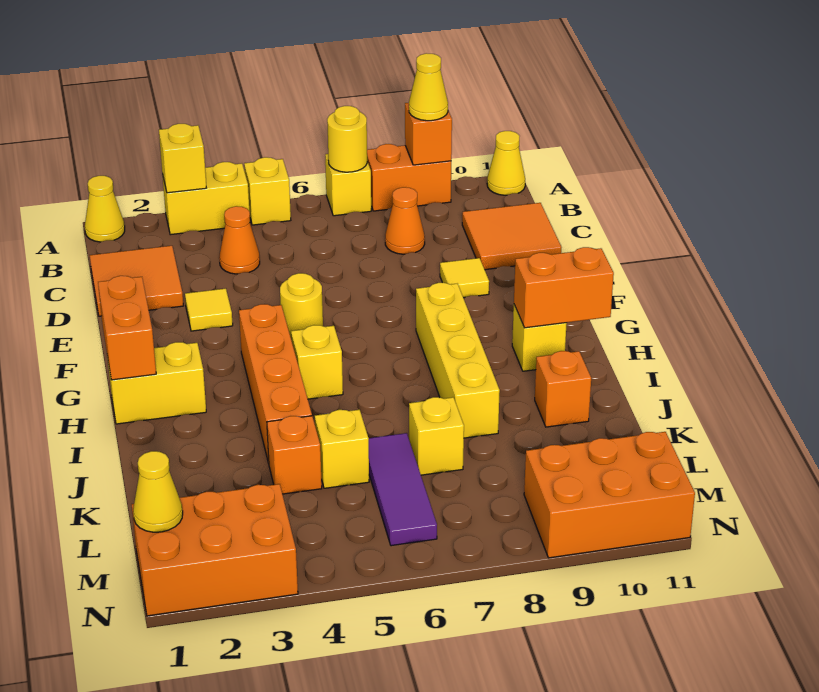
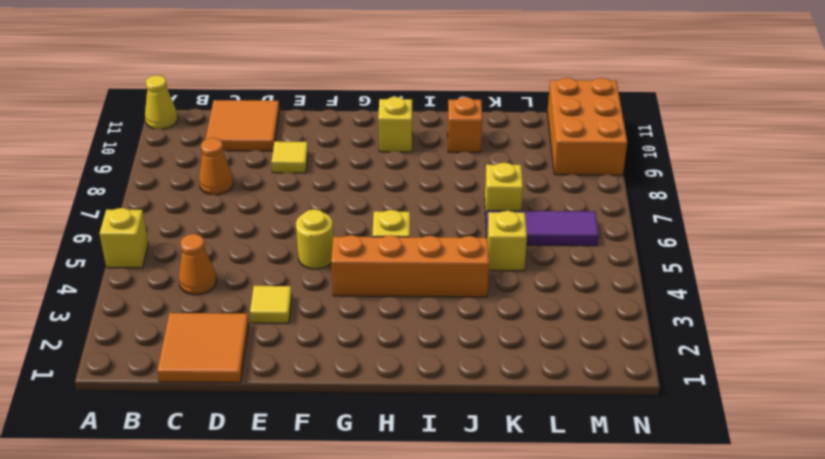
none -> yellow cone A1 level 1
none -> yellow brick A3:A4 level 1
none -> yellow brick A7 level 1
none -> orange brick A8:A9 level 1

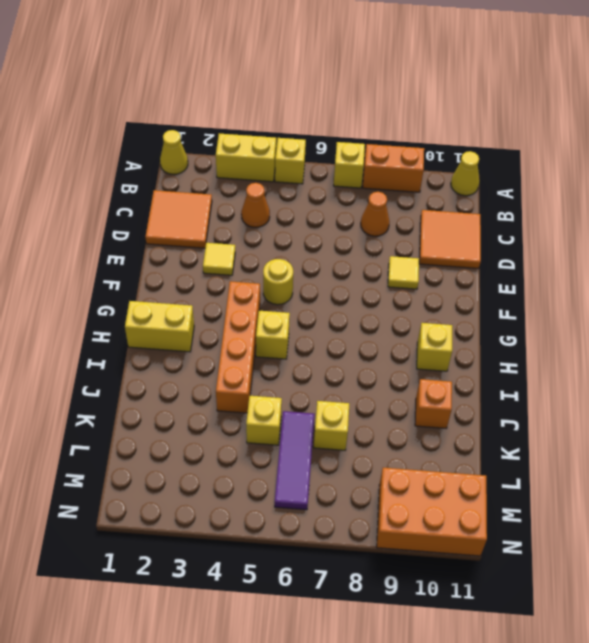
none -> yellow brick G8:J8 level 1
none -> orange brick K4 level 1
none -> orange brick M1:N3 level 1
none -> yellow brick A3 level 2

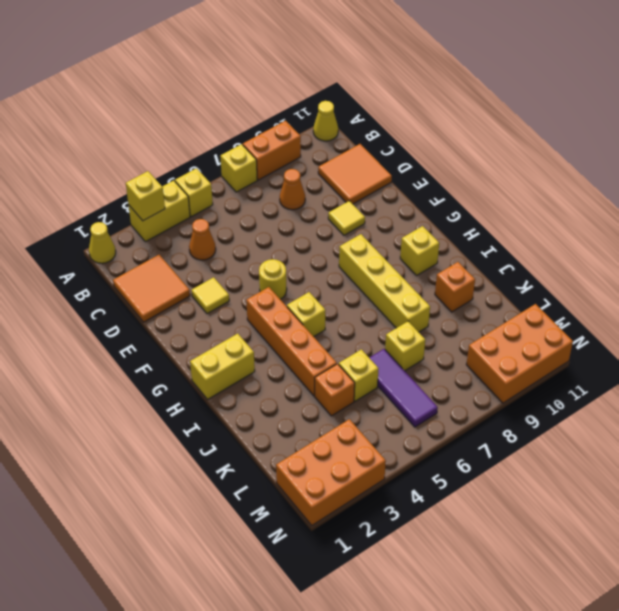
none -> yellow round brick A7 level 2
none -> orange brick A9 level 2
none -> orange brick G1:H1 level 2
none -> orange brick H10:H11 level 2

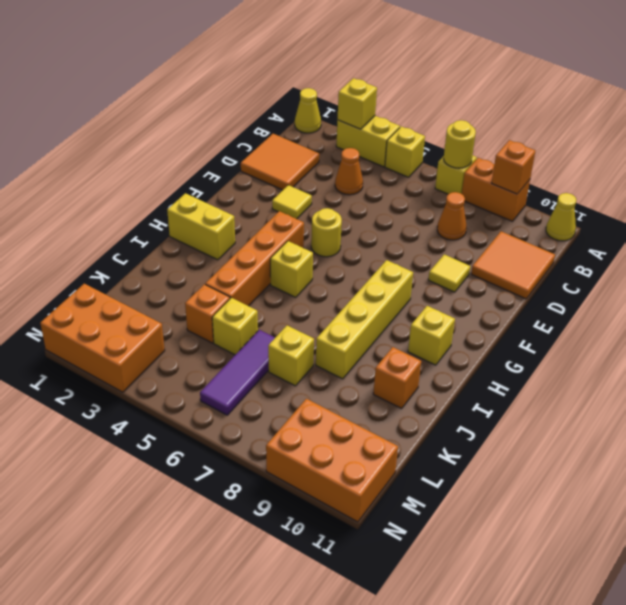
none -> orange brick G1:H1 level 2
none -> orange brick H10:H11 level 2
none -> yellow cone M1 level 2
none -> yellow cone A9 level 3

